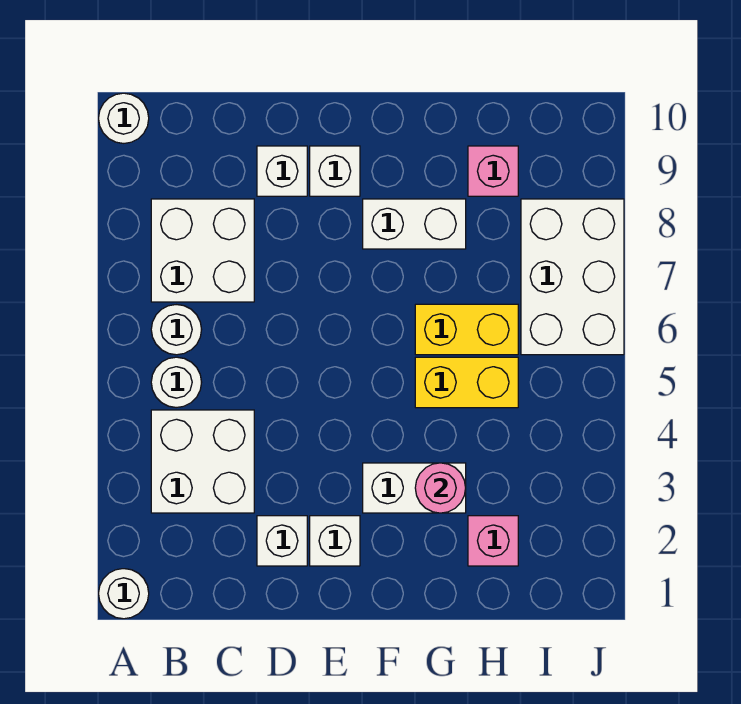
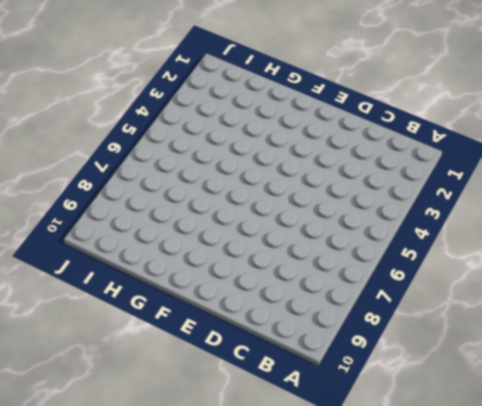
none -> white round brick A1 level 1
none -> white round brick A10 level 1
none -> white brick B3:C4 level 1

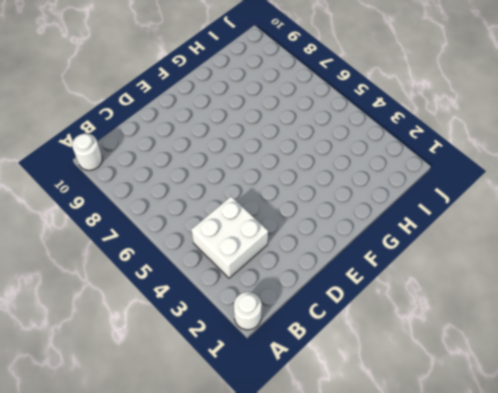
none -> white round brick B5 level 1
none -> white round brick B6 level 1
none -> white brick B7:C8 level 1

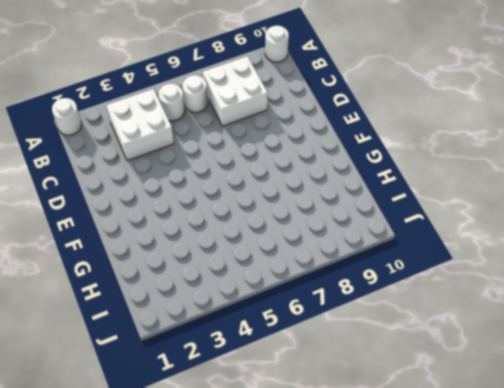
none -> white brick D2 level 1
none -> white brick D9 level 1
none -> white brick E2 level 1

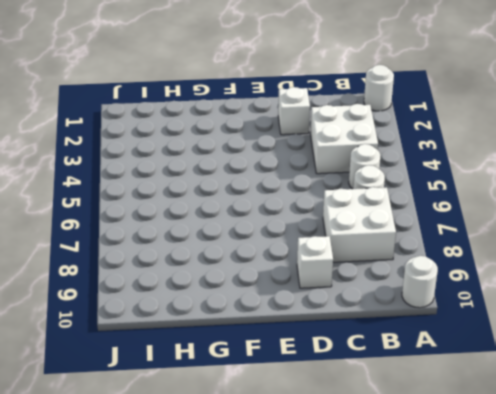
none -> white brick E2 level 1
none -> white brick E9 level 1
none -> white brick F3:G3 level 1

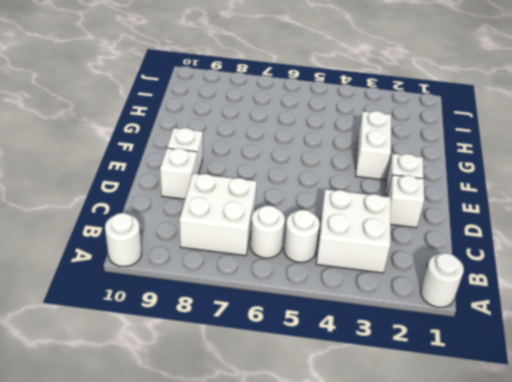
none -> white brick F8:G8 level 1
none -> yellow brick G5:H5 level 1
none -> yellow brick G6:H6 level 1

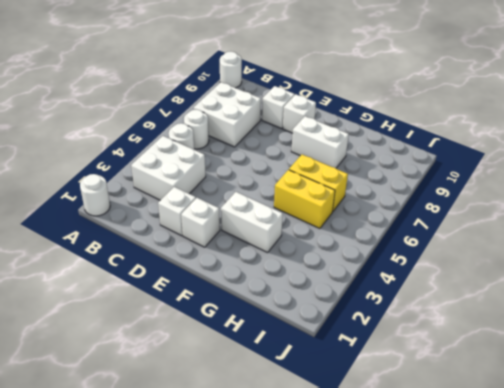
none -> pink brick H2 level 1
none -> pink brick H9 level 1
none -> white brick I6:J8 level 1

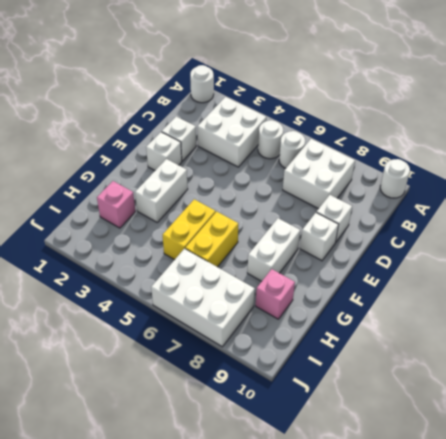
none -> pink round brick G3 level 2

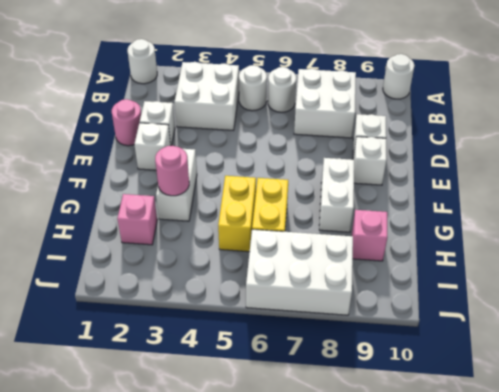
pink round brick D1 level 1 -> none

